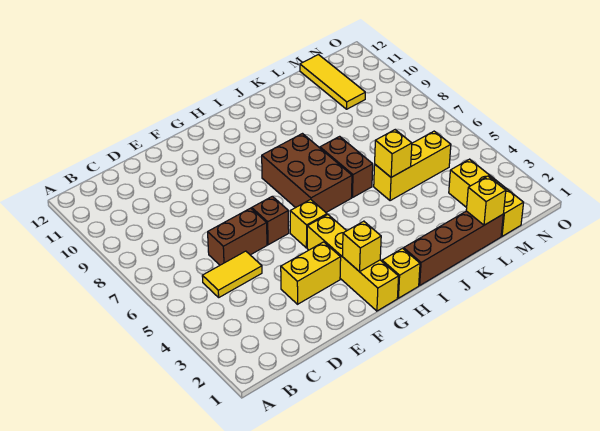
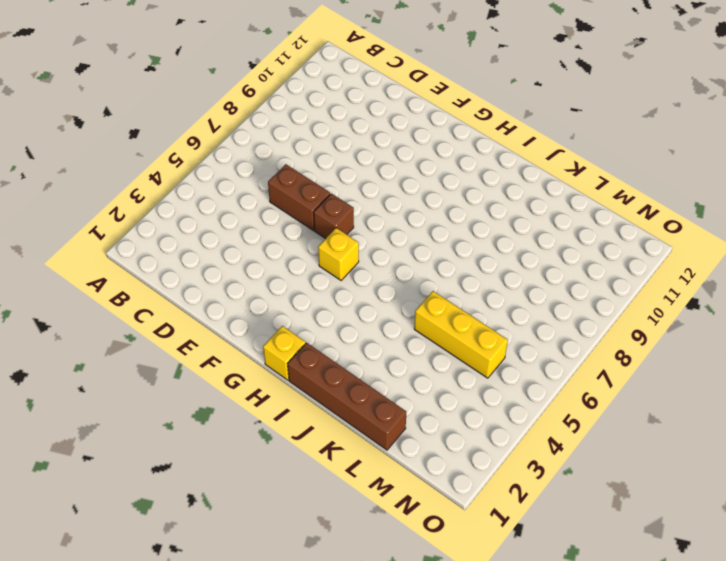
none -> yellow tile C5:D5 level 1
none -> yellow brick E3:F3 level 1
none -> yellow brick G1:G4 level 1

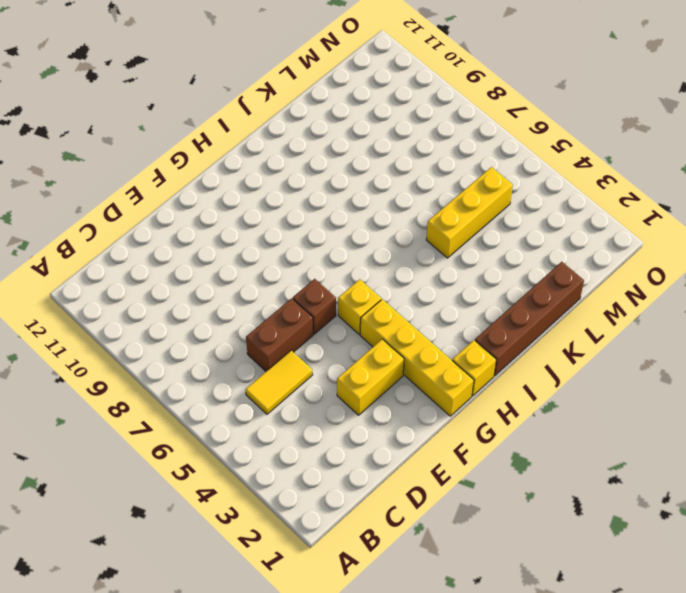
none -> brown brick H6:I8 level 1
none -> brown brick J6:J7 level 1
none -> yellow brick M1:M3 level 1

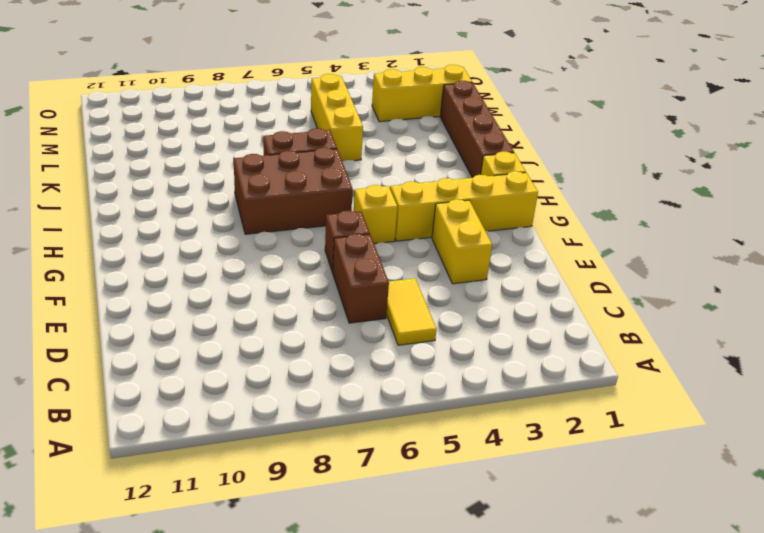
none -> yellow tile M10:M12 level 1
none -> yellow brick G2 level 2
none -> yellow brick K5 level 2

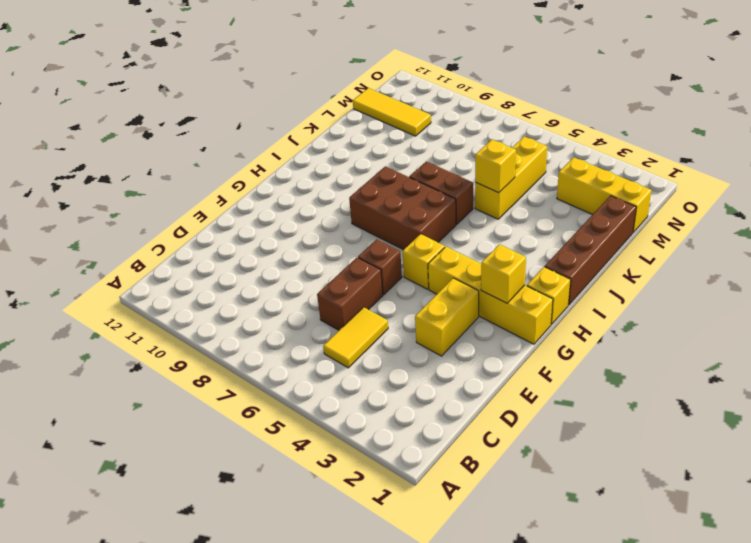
none -> yellow brick L1 level 2

